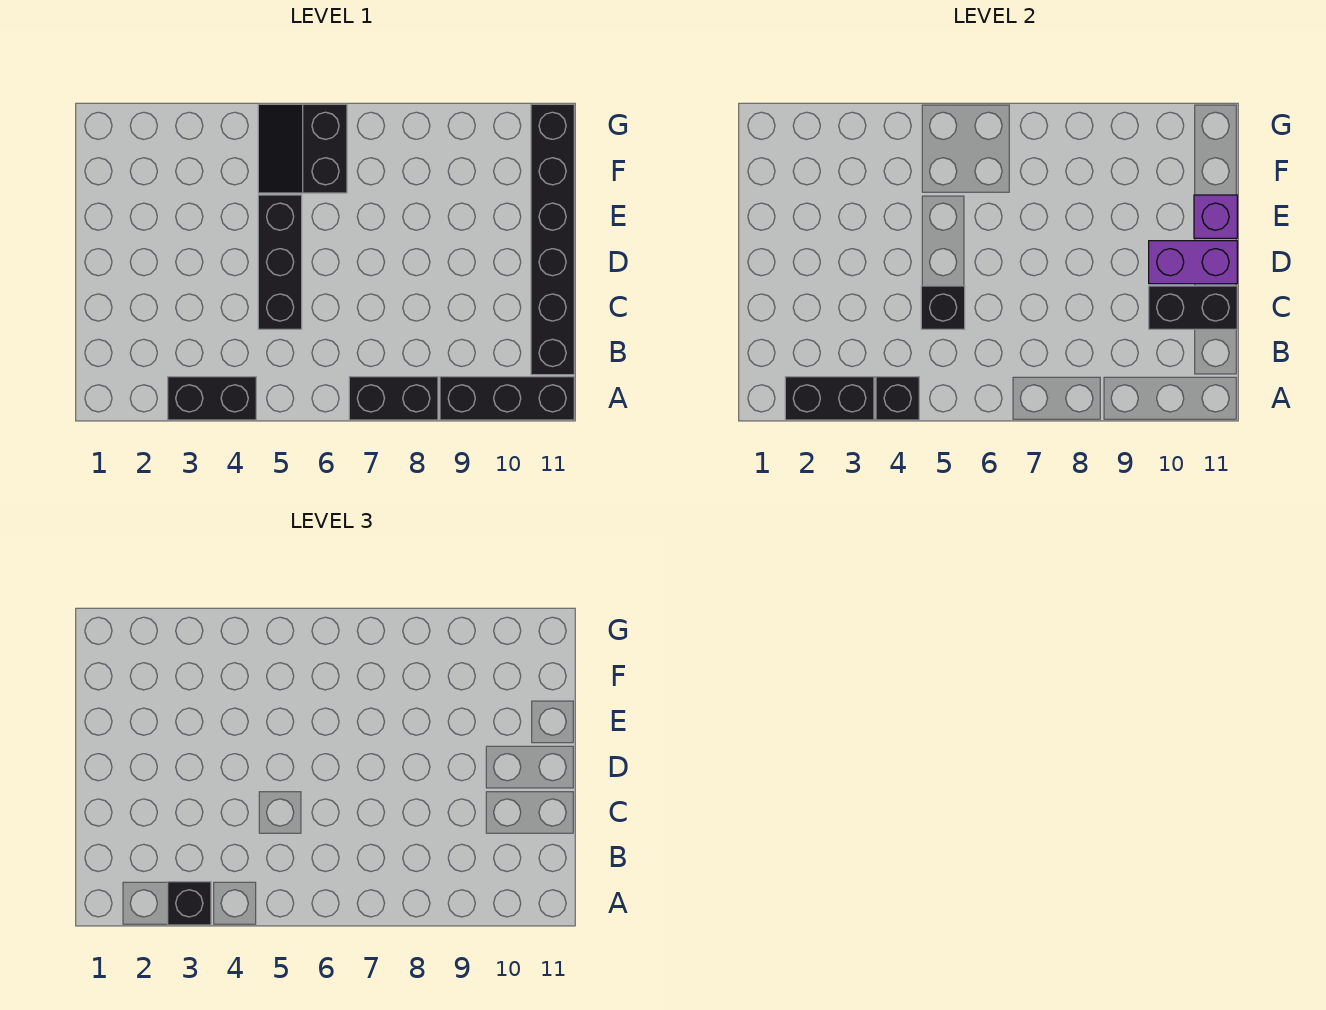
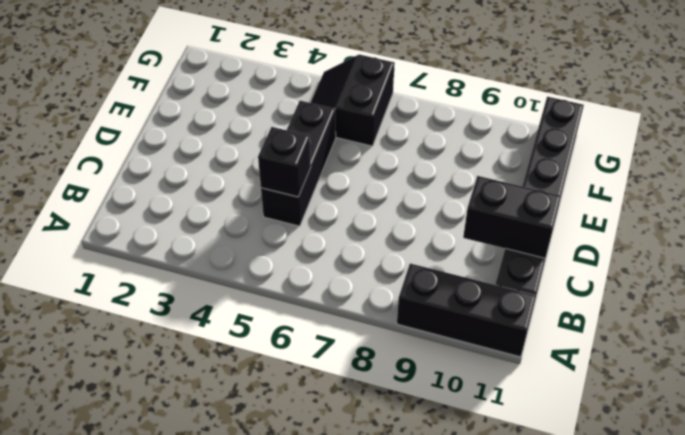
none -> black brick A3:A4 level 1
none -> black brick A7:A8 level 1
none -> black brick A2:A3 level 2

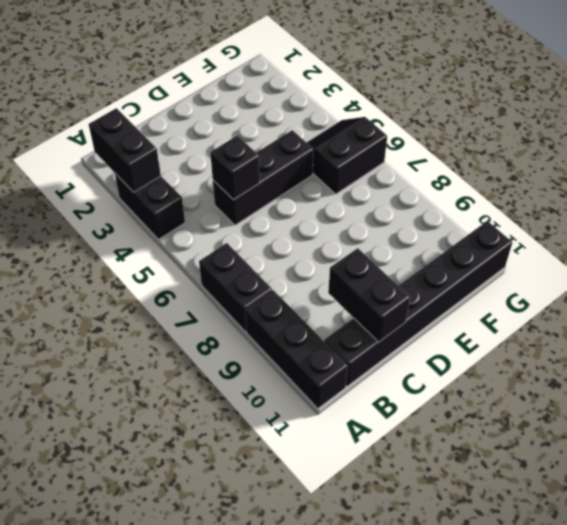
none -> black brick A4 level 2
none -> purple brick D10:D11 level 2
none -> purple brick E11 level 2

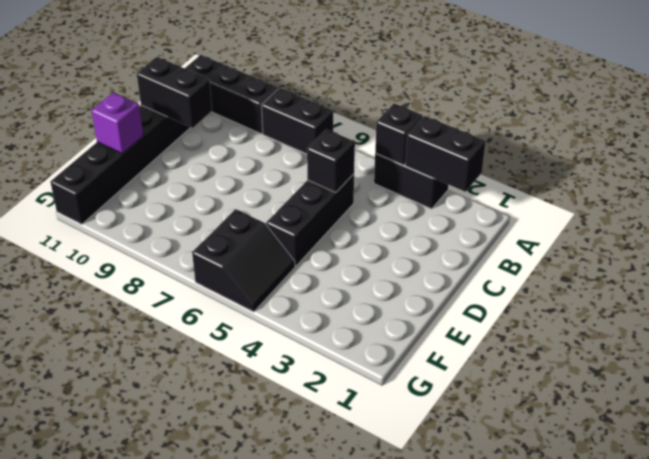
none -> purple brick D10:D11 level 2
none -> black brick A3 level 3

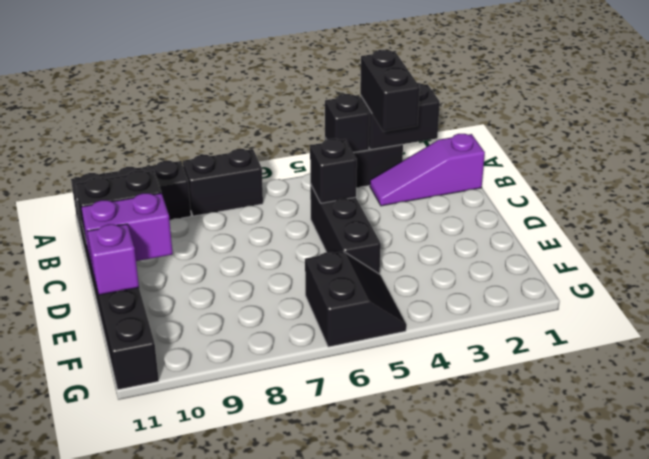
black brick A3:B3 level 3 -> black brick A3 level 3
purple slope B1:B3 level 1 top 1 -> none

